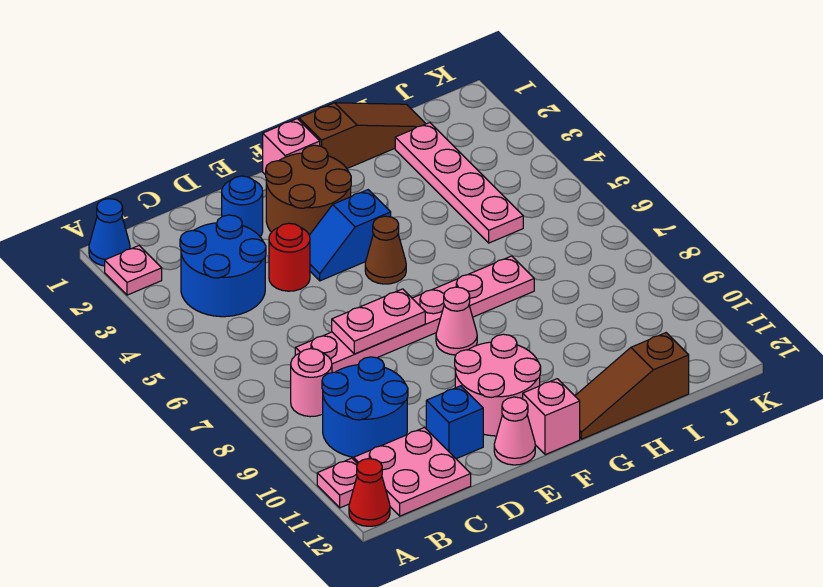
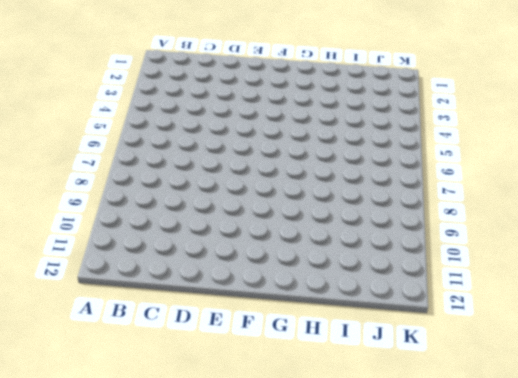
none -> blue cone A1 level 1
none -> pink plate A2 level 1
none -> pink plate A11 level 1

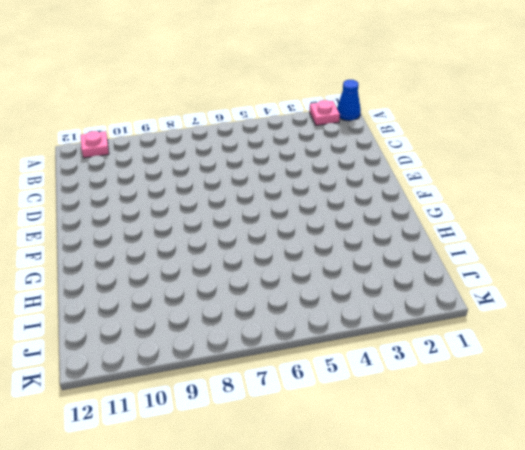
none -> red cone A12 level 1
none -> blue round brick B3:C4 level 1
none -> pink round brick B8 level 1

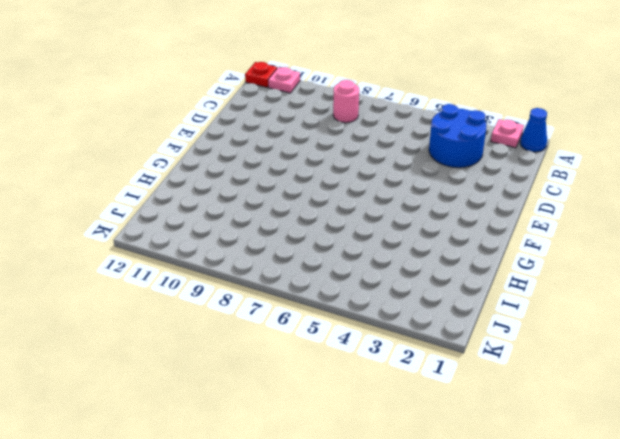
red plate A12 level 1 -> red cone A12 level 1
none -> blue round brick B9:C10 level 1
none -> pink plate B11:C12 level 1
none -> pink plate C7:H7 level 1

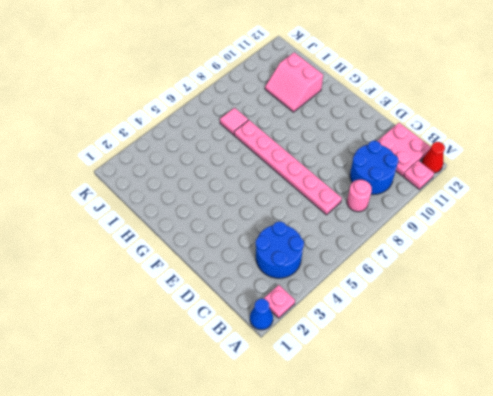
pink slope H10:I11 level 1 top 11 -> none
pink tile I7 level 1 -> none
none -> blue round brick D2 level 1
none -> red round brick D4 level 1
none -> blue brick D11 level 1

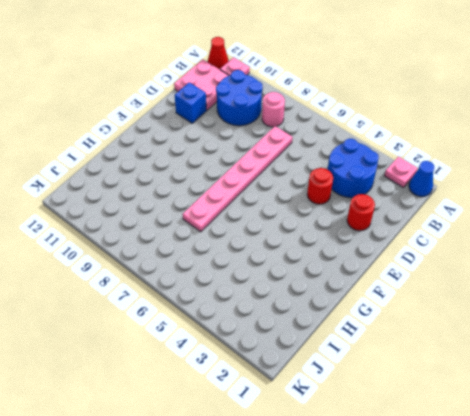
red round brick D2 level 1 -> blue round brick D2 level 1
none -> brown round brick E2:F3 level 1
none -> blue slope E4:F4 level 1 top F
none -> pink round brick E10:F11 level 1

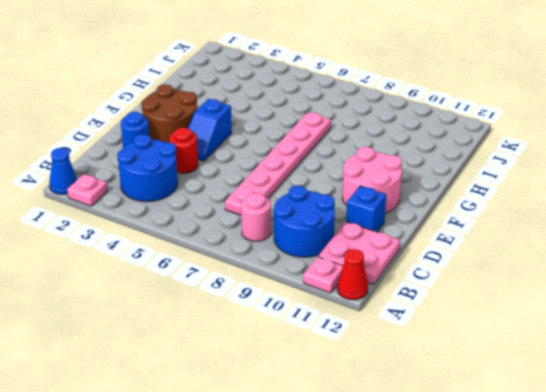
none -> pink cone E12 level 1
none -> pink brick F1 level 1
none -> brown cone F5 level 1

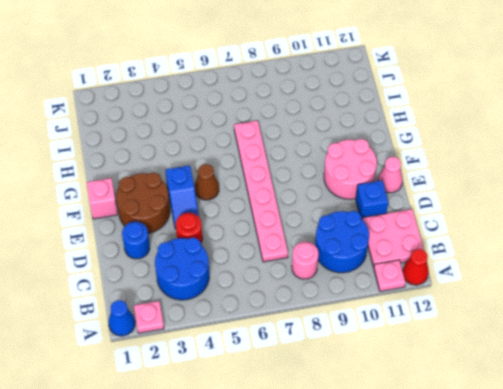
none -> pink cone F8 level 1
none -> pink brick F12 level 1
none -> brown slope G1:I1 level 1 top G

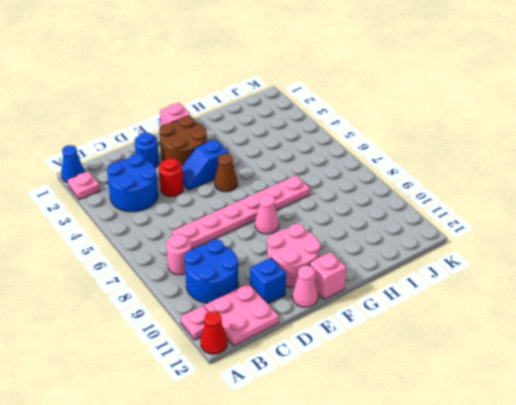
none -> brown slope G1:I1 level 1 top G
none -> brown slope G12:I12 level 1 top I
none -> pink plate I2:I5 level 1

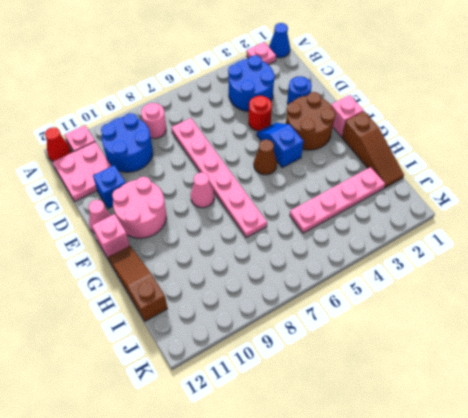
none -> pink plate D7:E7 level 2

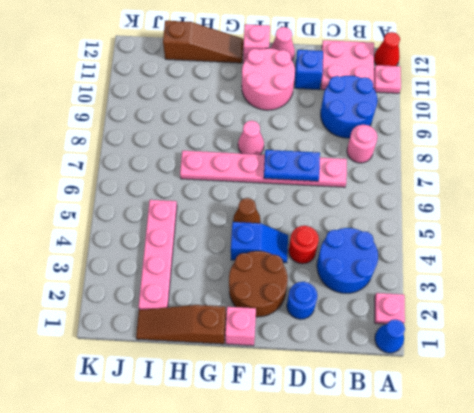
blue plate D7:E7 level 2 -> pink plate D7:E7 level 2

